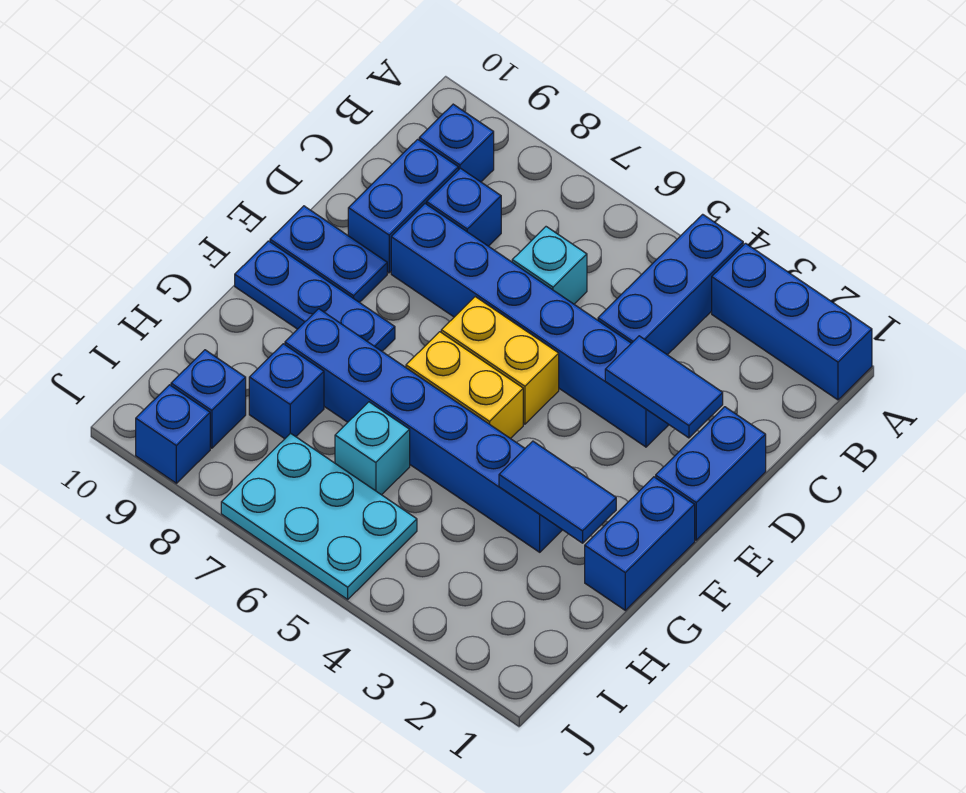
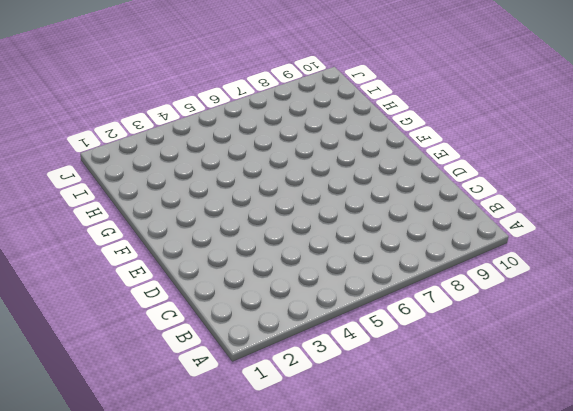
none -> blue brick A1:A3 level 1
none -> blue brick A4:C4 level 1
none -> blue brick B9 level 1

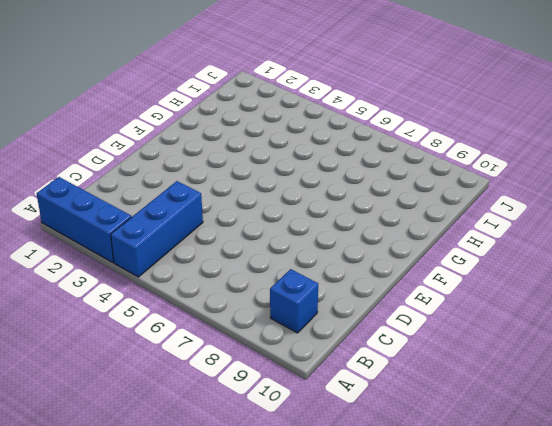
none -> cyan brick C6 level 1
none -> blue brick C8 level 1
none -> blue brick C9:D9 level 1

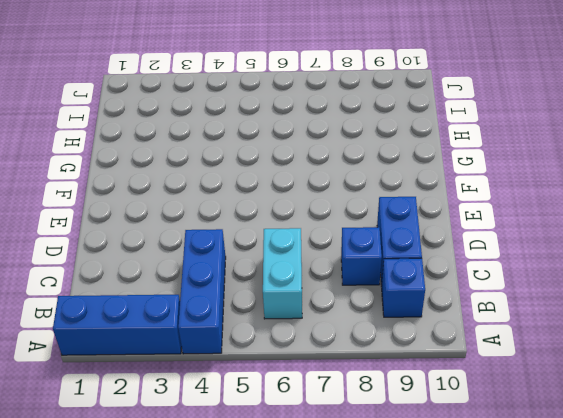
cyan brick B6:C6 level 1 -> cyan brick C6 level 1
none -> blue brick D1:E1 level 1
none -> blue brick D3:D8 level 1
none -> yellow brick E5:E6 level 1

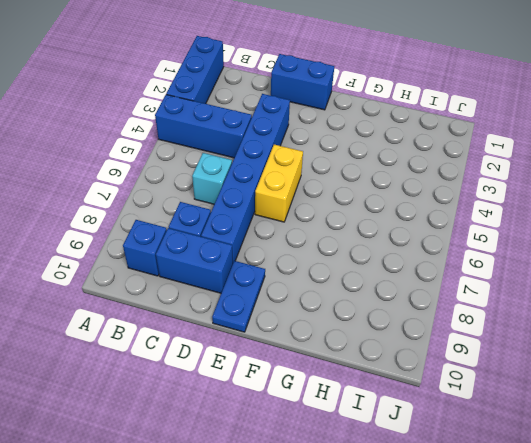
none -> blue brick F1:G1 level 1
none -> yellow brick F5:F6 level 1
none -> blue plate F8:F10 level 1

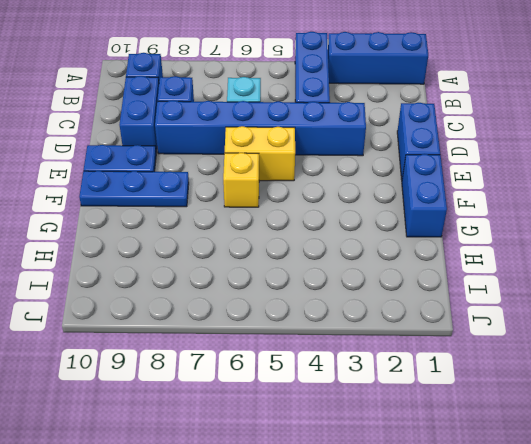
yellow brick F6 level 1 -> yellow brick F5:F6 level 1
none -> blue brick G3:G8 level 1
none -> cyan brick H6 level 1
none -> blue brick H8 level 1

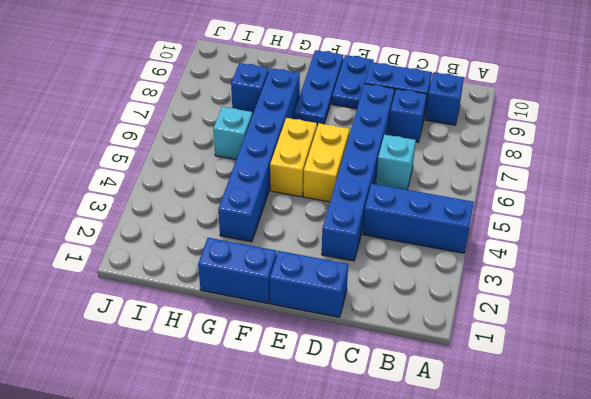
none -> blue brick A1:A3 level 1
none -> cyan plate I5:J7 level 1
none -> blue brick I9 level 1

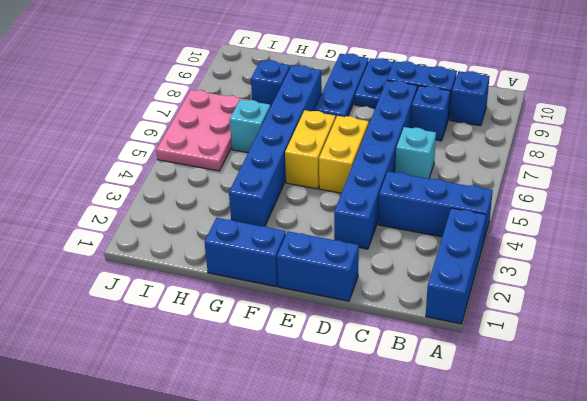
pink plate I5:J7 level 1 -> cyan plate I5:J7 level 1
none -> blue brick I9 level 1
none -> blue brick J9 level 1
none -> blue tile D2:D3 level 2

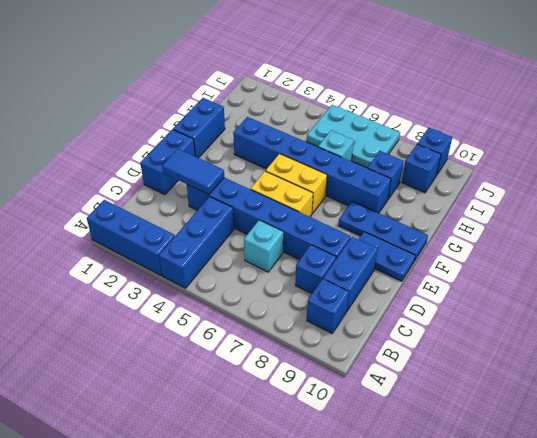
none -> blue tile G2:G3 level 2

